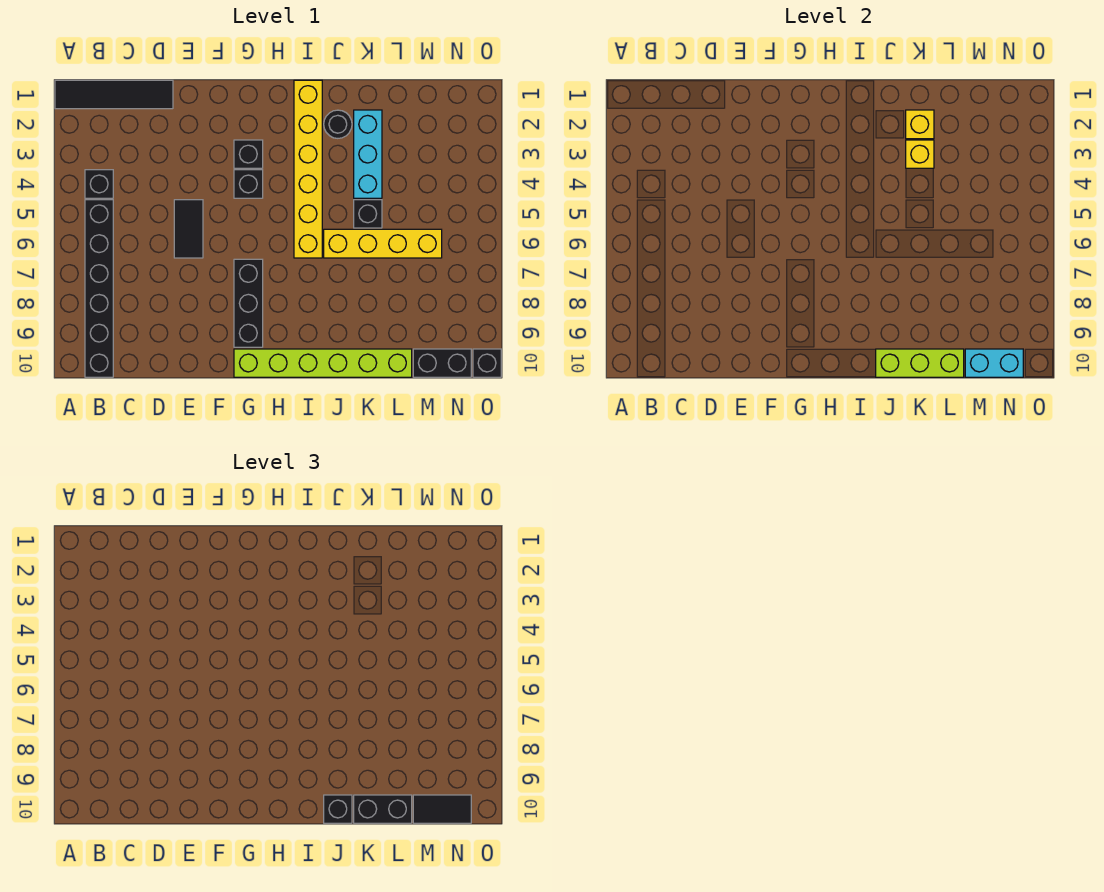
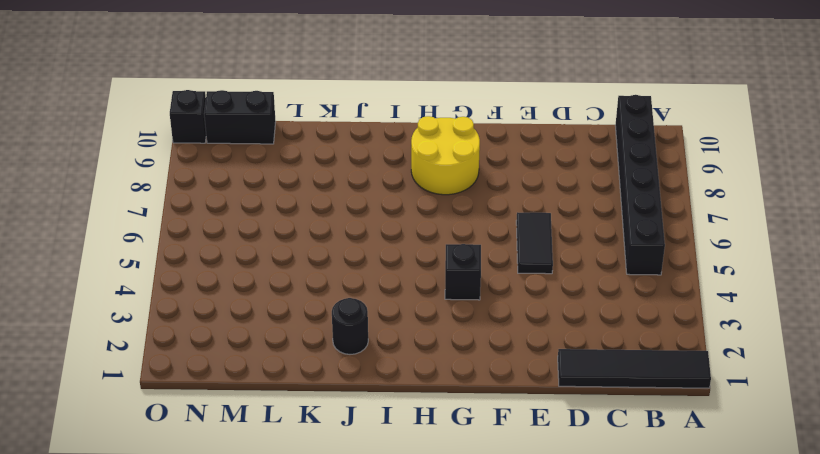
yellow round brick G8:H9 level 1 -> black brick G7:G9 level 1
none -> black brick B4 level 1
none -> black brick G3 level 1
none -> lime brick G10:L10 level 1

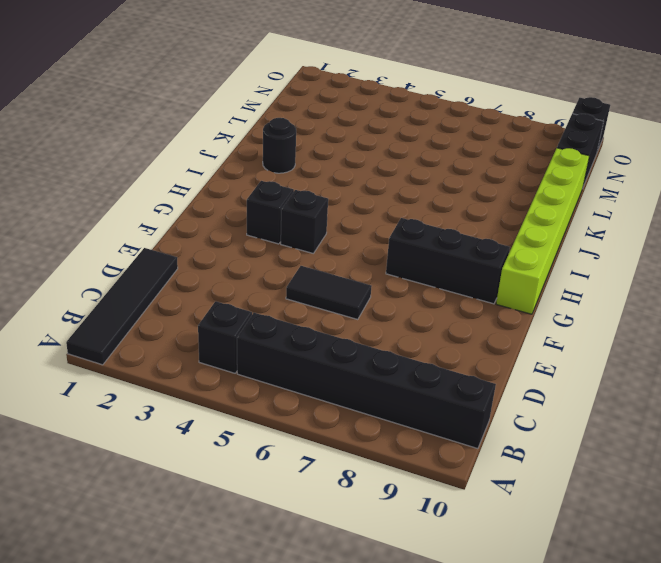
none -> yellow brick I1:I6 level 1
none -> yellow brick J6:M6 level 1
none -> cyan brick K2:K4 level 1

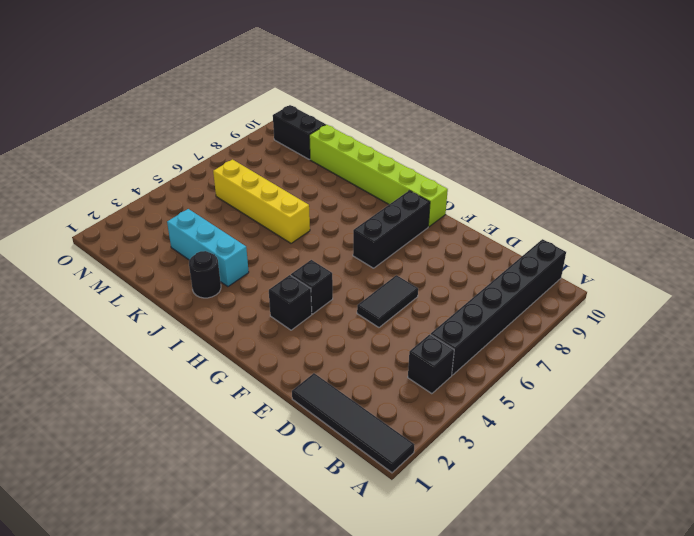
cyan brick J3:L3 level 1 -> cyan brick K2:K4 level 1
none -> yellow brick I1:I6 level 1
none -> black brick K5 level 1
none -> black brick O10 level 1

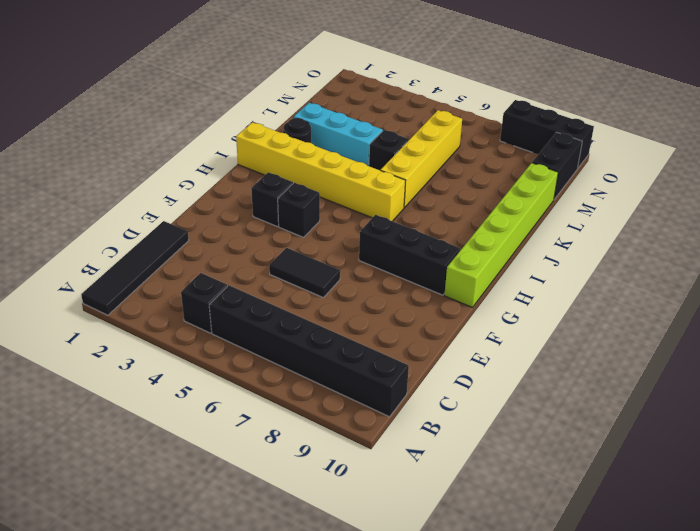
black brick O8:O10 level 1 -> black brick O10 level 1
none -> lime brick J10:L10 level 2
none -> yellow brick K2 level 2
none -> yellow brick K3 level 2

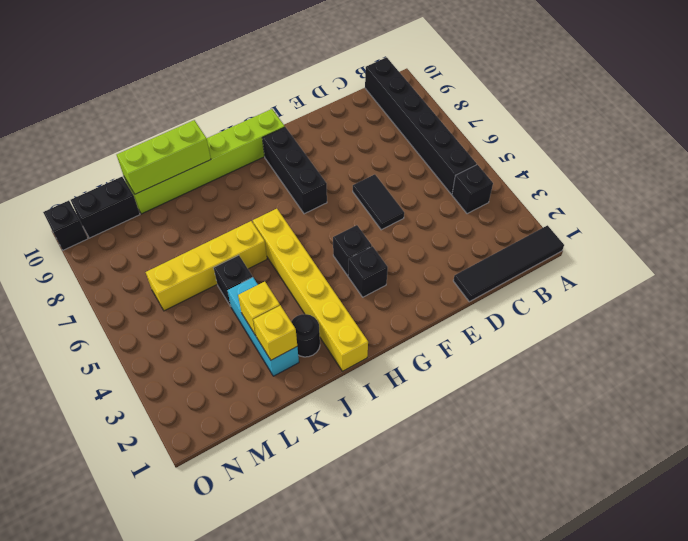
none -> cyan brick M10:N10 level 2
none -> black brick J10 level 3
none -> black brick K10:L10 level 3

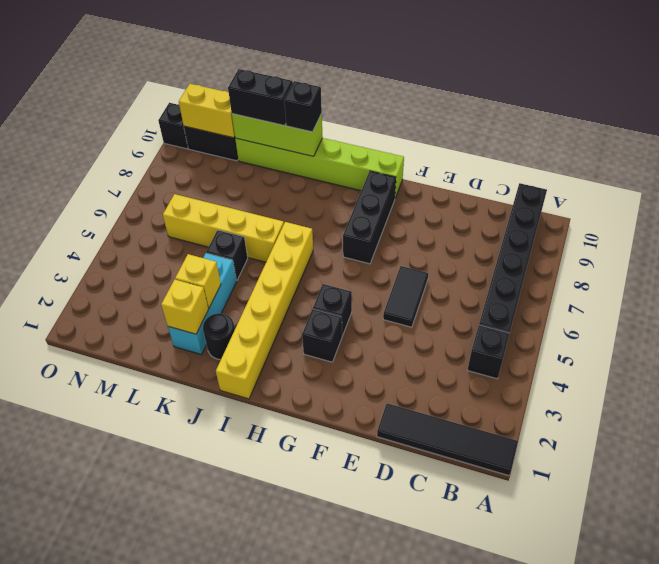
yellow brick M10:N10 level 2 -> cyan brick M10:N10 level 2
none -> black tile M10:N10 level 3

